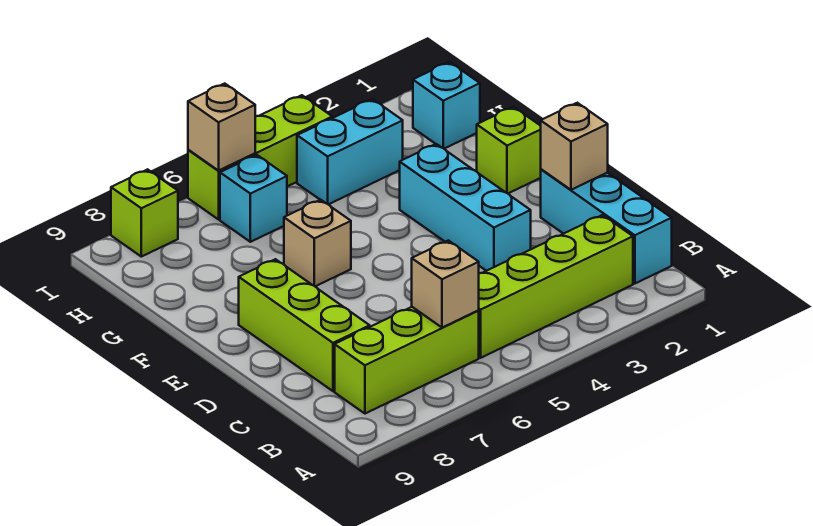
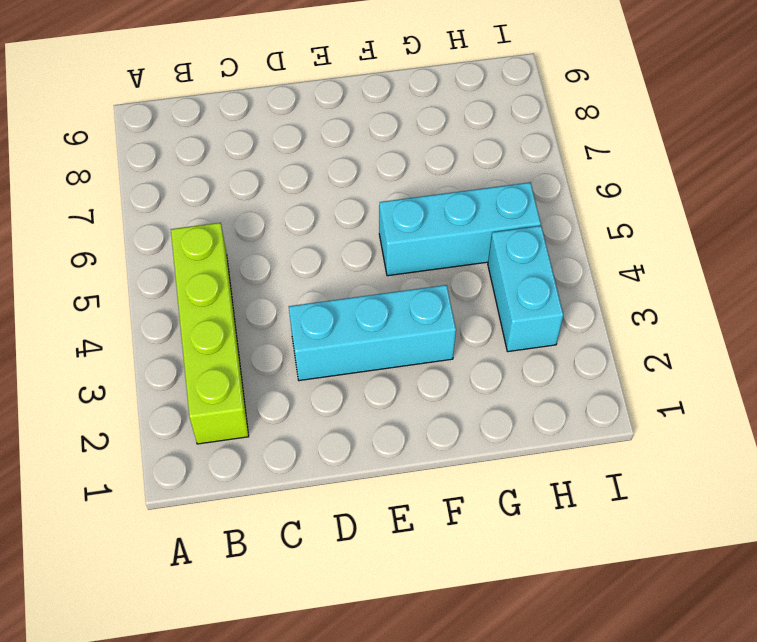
cyan brick F5:H5 level 1 -> cyan brick B1:D1 level 1
none -> lime brick B6:B8 level 1
none -> lime brick C8:E8 level 1
none -> lime brick F1 level 1

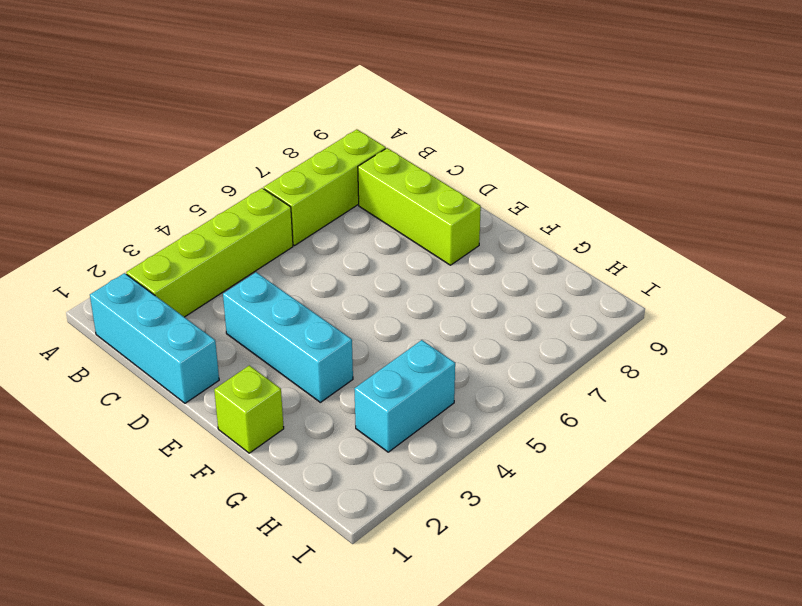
none -> tan brick F6 level 1
none -> cyan brick H1 level 1
none -> cyan brick H6 level 1

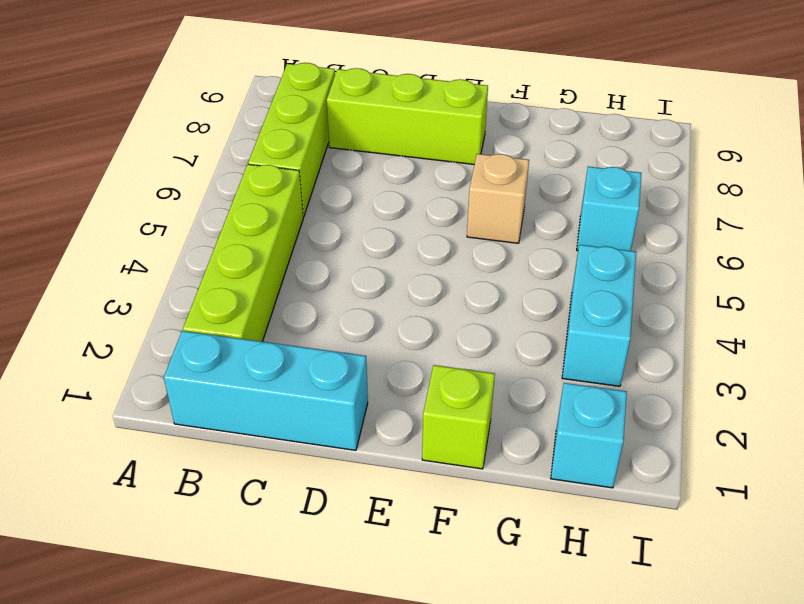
none -> cyan brick D3:F3 level 1
none -> lime brick I4:I6 level 1
none -> lime brick I8 level 1

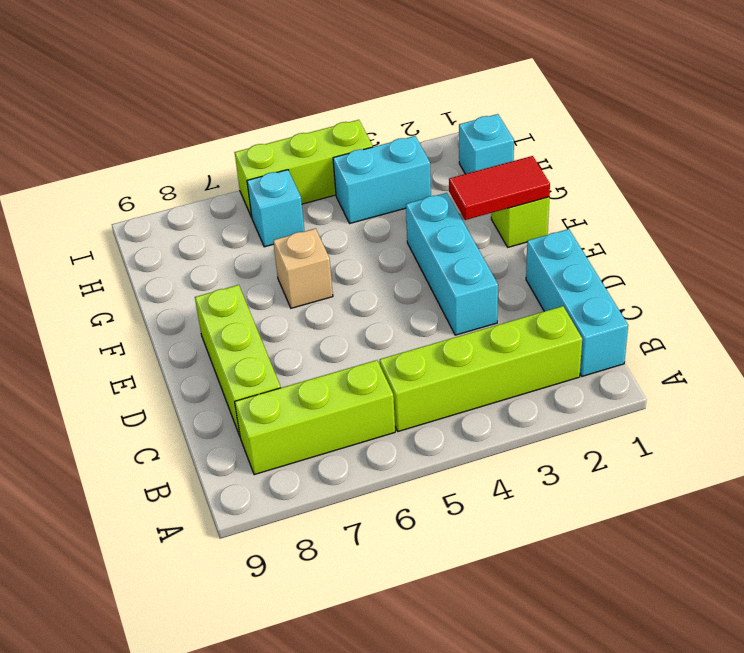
red tile F1:F2 level 2 -> none
none -> lime brick I8 level 1
none -> tan brick B6 level 2
none -> tan brick D1 level 2

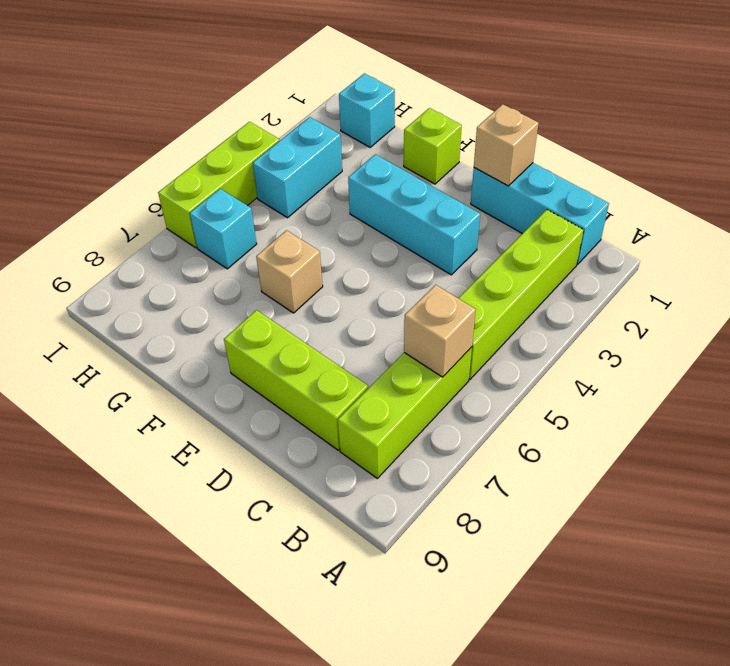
none -> lime brick I8 level 1
none -> tan brick I6 level 2

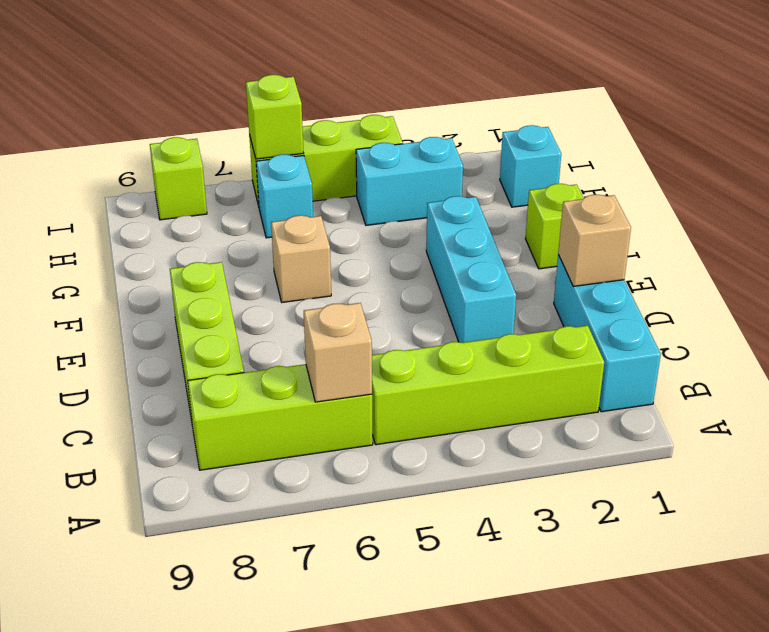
lime brick I6 level 2 -> tan brick I6 level 2

